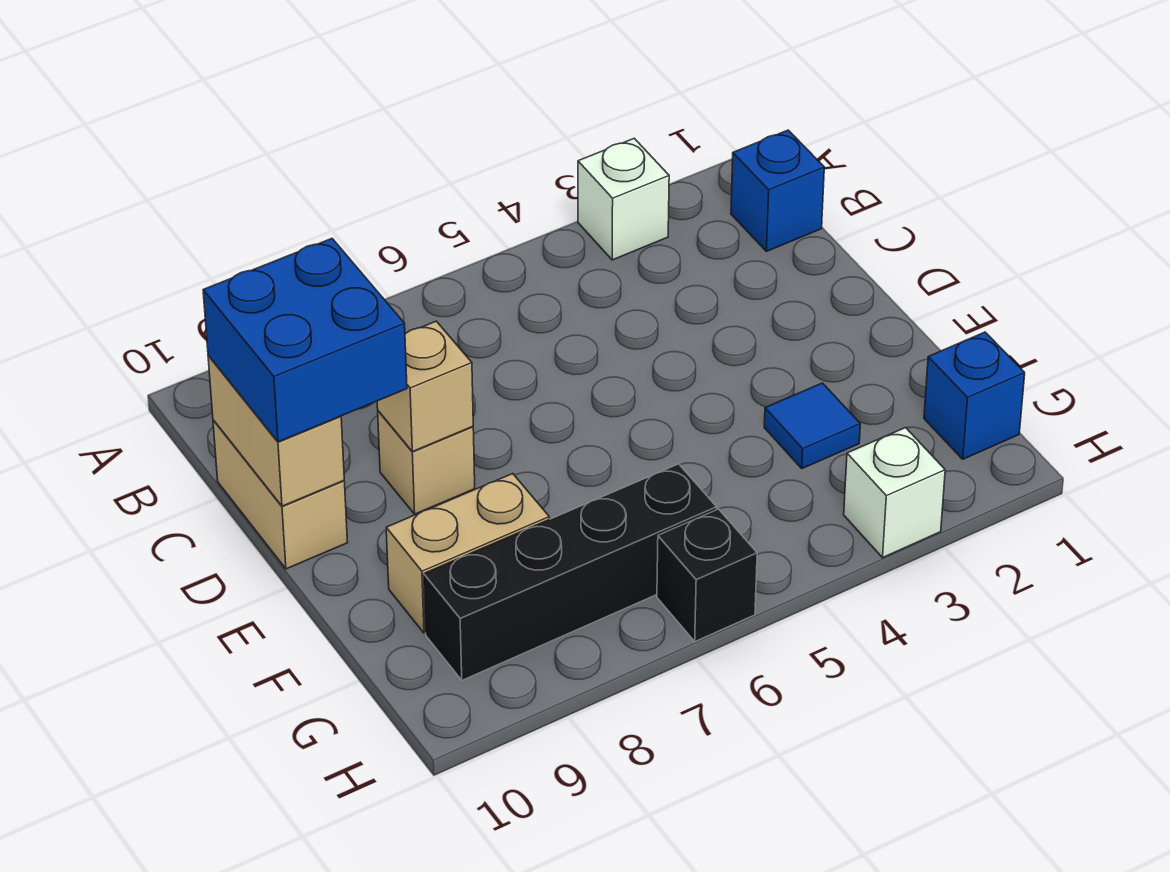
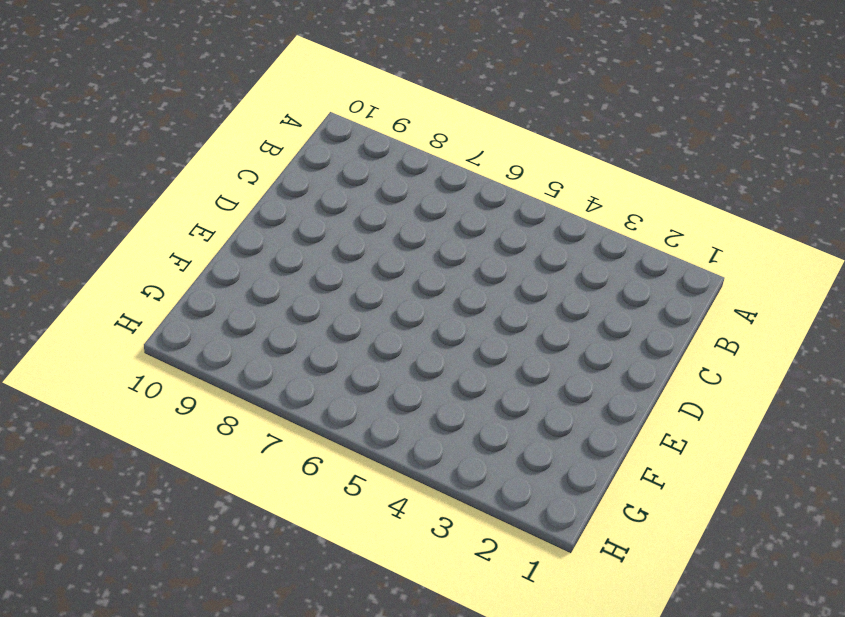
none -> white brick A3 level 1
none -> blue brick B1 level 1
none -> tan brick C10:D10 level 1

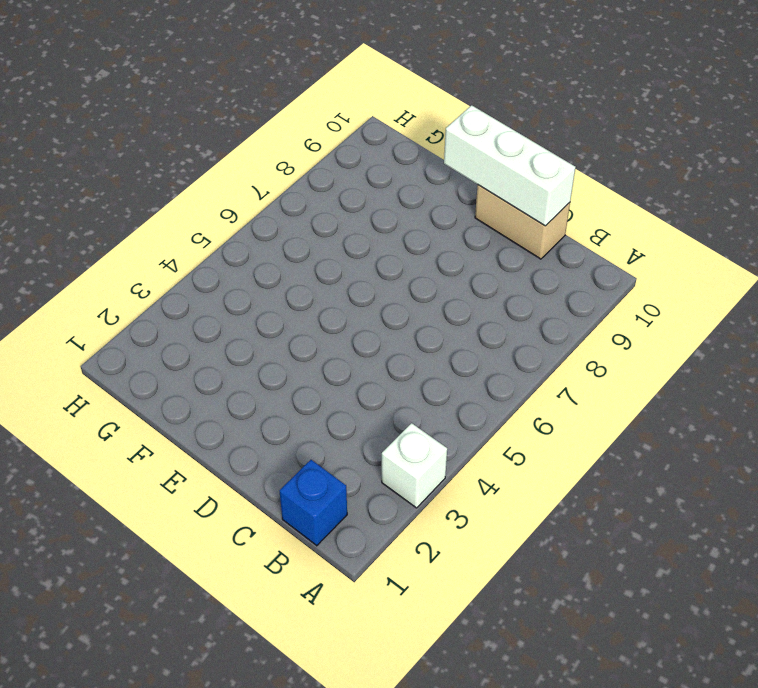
white brick C10:E10 level 2 -> tan brick C10:D10 level 2
none -> tan brick D8 level 1
none -> blue tile F3 level 1
none -> tan brick F8:F9 level 1

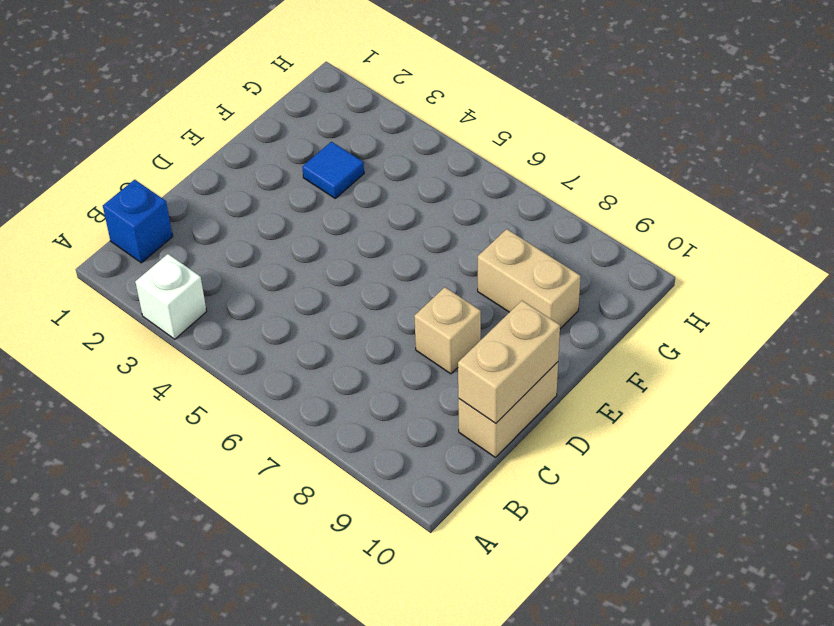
none -> blue brick G1 level 1
none -> black brick G6:G9 level 1
none -> white brick H3 level 1

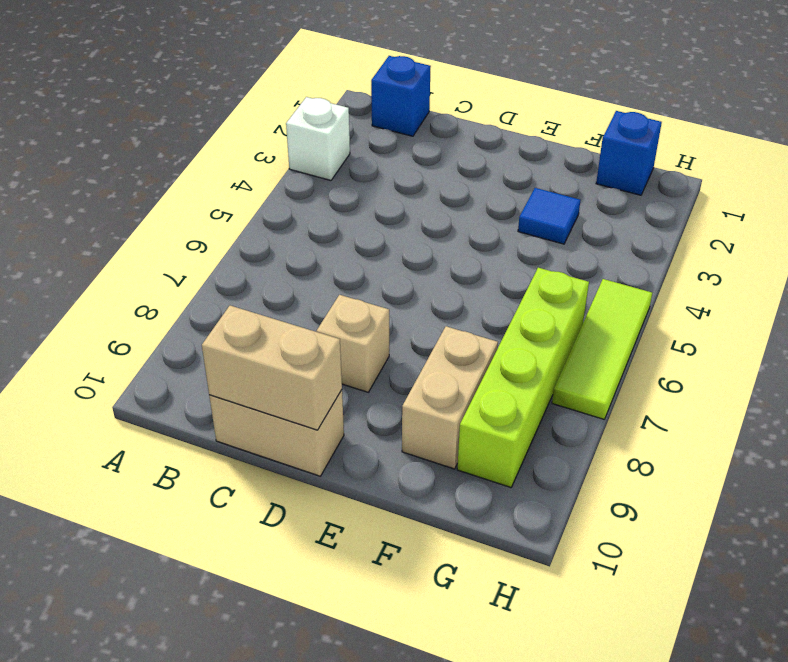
lime brick G6:G9 level 1 -> black brick G6:G9 level 1
lime tile H5:H7 level 1 -> black brick H6 level 1
none -> white brick H3 level 1
none -> tan brick D8 level 2
none -> blue brick C9:D10 level 3

